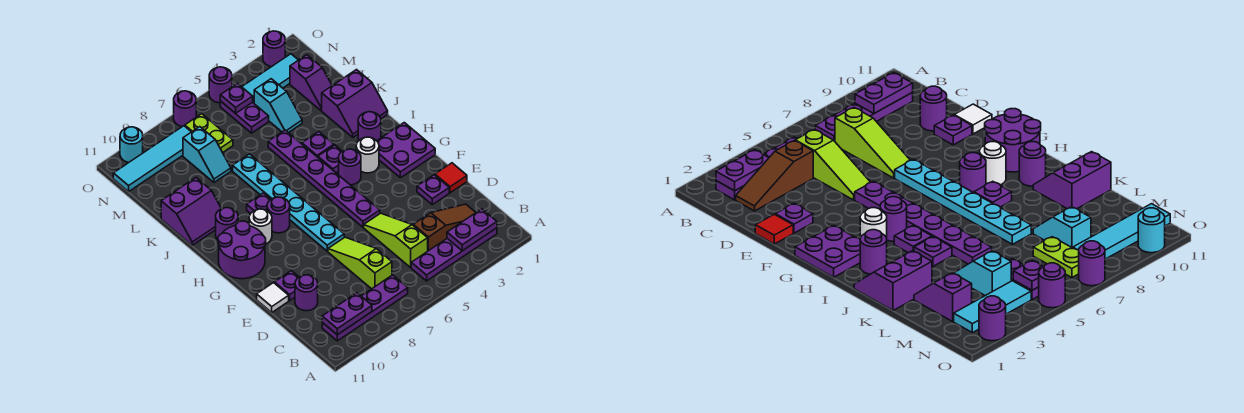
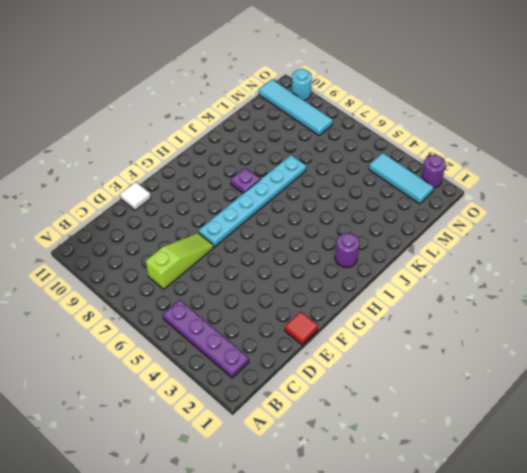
none -> purple plate B7:B10 level 1
none -> brown slope C2:C4 level 1 top 4
none -> lime slope C5:E5 level 1 top C
none -> purple round brick D10 level 1

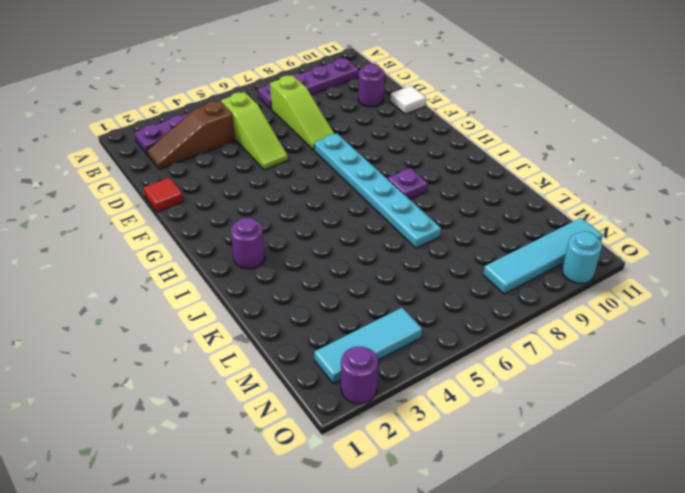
none -> purple plate E2 level 1
none -> purple plate E10 level 1
none -> purple plate F5:K5 level 1
none -> purple plate G1:H2 level 1

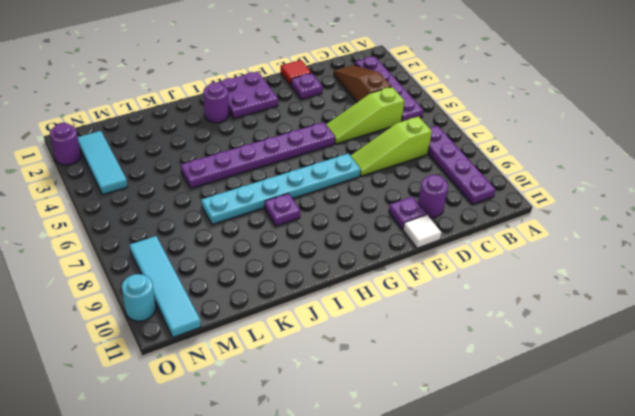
none -> purple round brick G10:H11 level 1
none -> white round brick H3 level 1
none -> purple round brick H4 level 1
none -> purple round brick H8 level 1

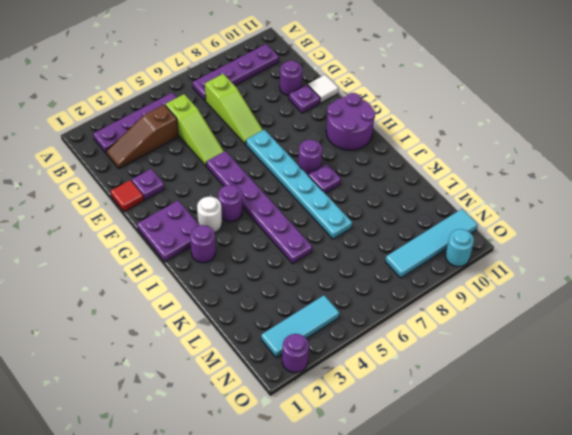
none -> white round brick H9 level 1
none -> purple plate I4 level 1
none -> purple round brick I10 level 1
none -> purple slope J1:K2 level 1 top K

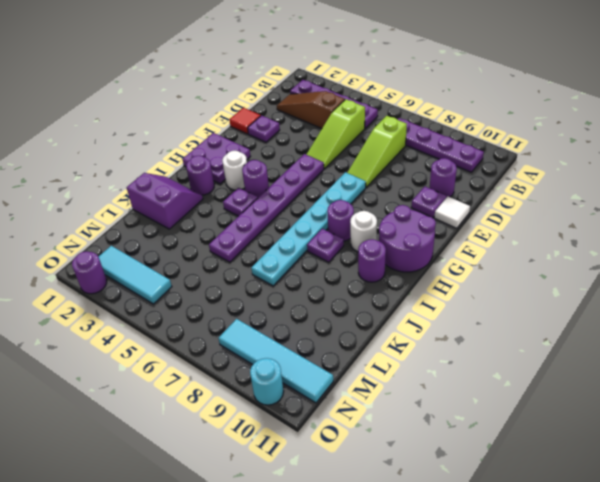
none -> purple plate J4 level 1
none -> purple slope J10:K11 level 1 top K
none -> purple slope L2:M2 level 1 top M
none -> cyan slope L4:M4 level 1 top M

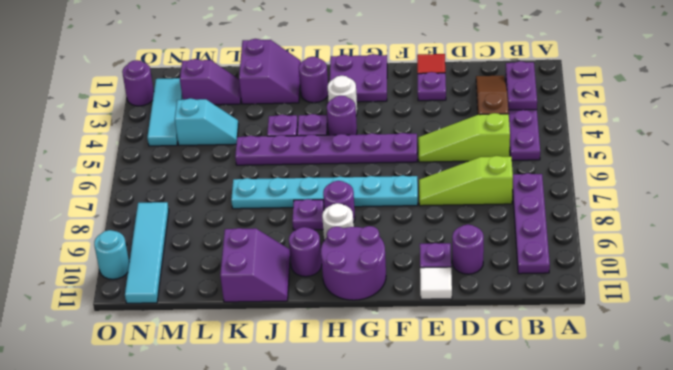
none -> cyan slope L8:M8 level 1 top M
none -> purple plate M5:N5 level 1
none -> lime plate M7:N7 level 1
none -> purple round brick O5 level 1

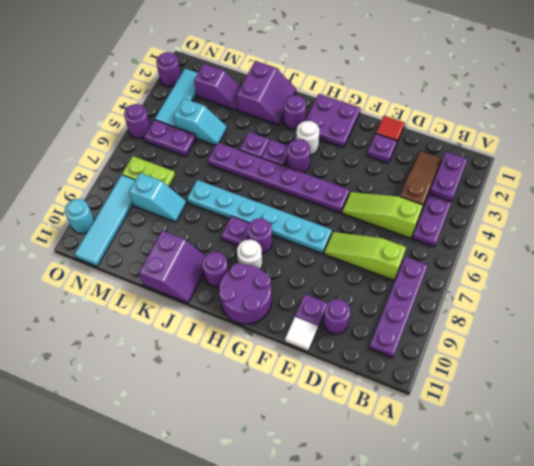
none -> purple round brick O7 level 1
none -> purple plate B9:B10 level 2
none -> purple plate N5 level 2

